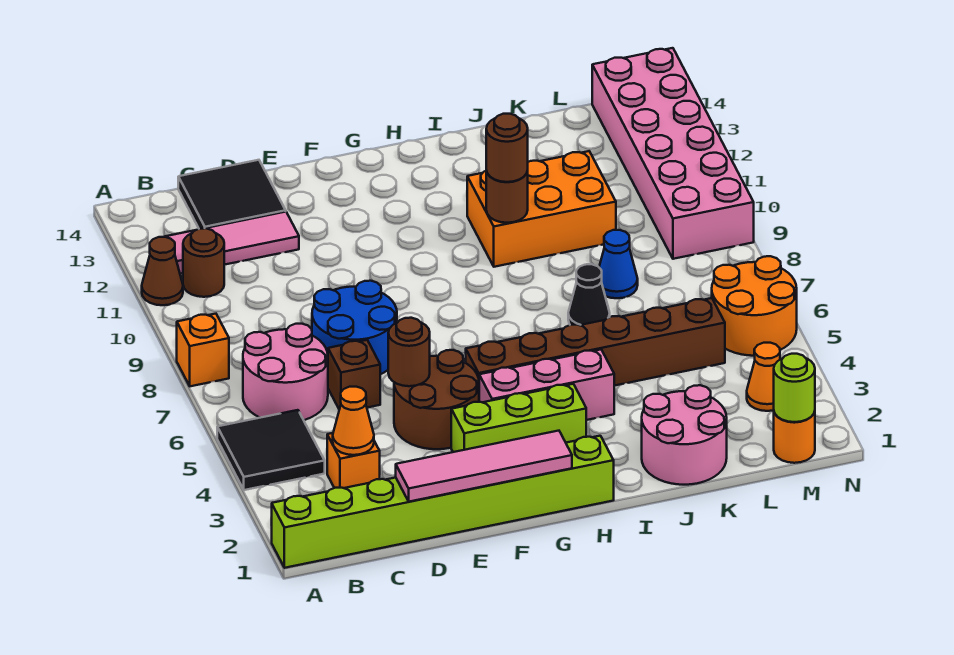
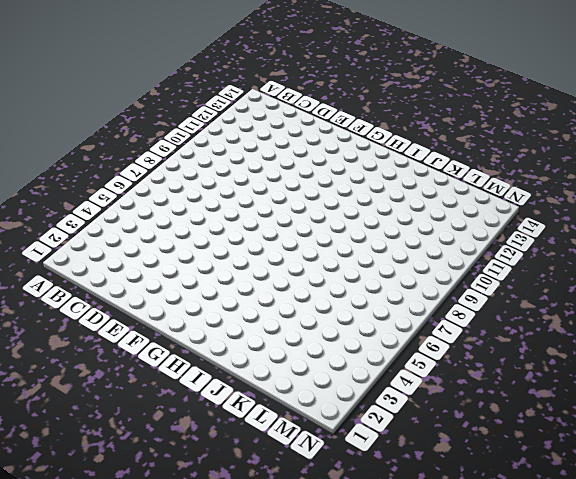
none -> lime brick A1:H1 level 1
none -> black tile A4:B5 level 1
none -> orange brick A8 level 1

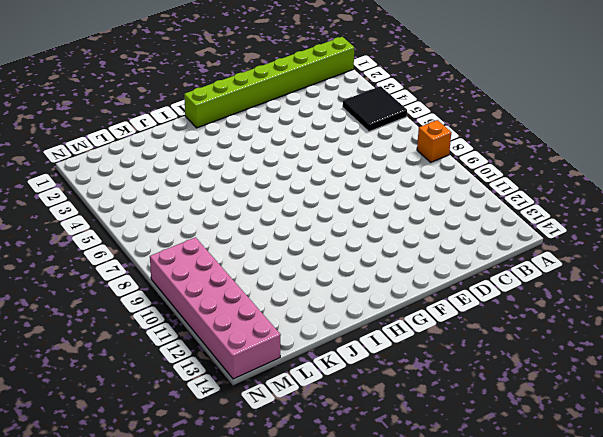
none -> brown cone A11 level 1
none -> pink round brick B6:C7 level 1
none -> brown round brick B11 level 1

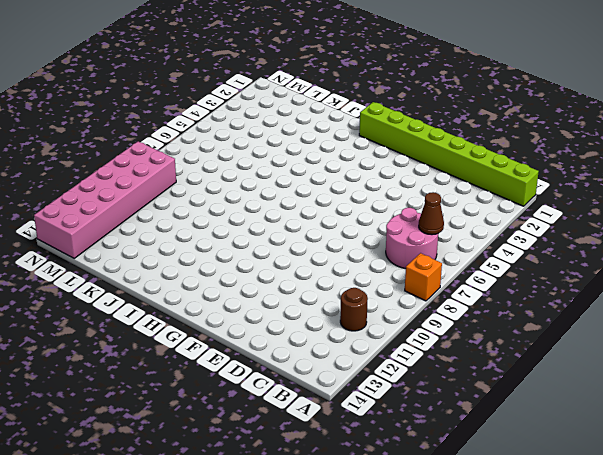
brown cone B6 level 2 -> brown cone A11 level 1
none -> black tile A4:B5 level 1
none -> pink tile B12:D12 level 1
none -> orange brick C3 level 1

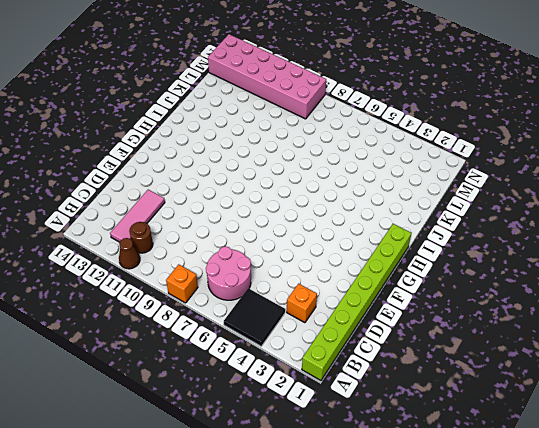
none -> black tile C13:D14 level 1
none -> brown brick D6 level 1
none -> blue round brick D7:E8 level 1

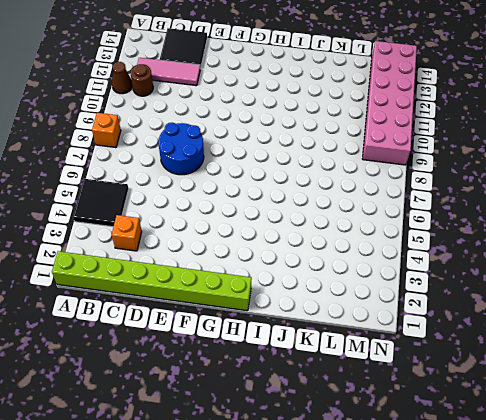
none -> pink round brick B6:C7 level 1
none -> brown brick D6 level 1
none -> brown round brick E4:F5 level 1

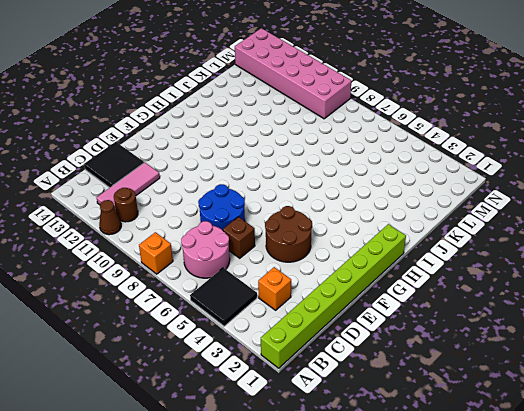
none -> lime brick F3:H3 level 1
none -> pink brick G4:I4 level 1
none -> brown brick G5:L5 level 1

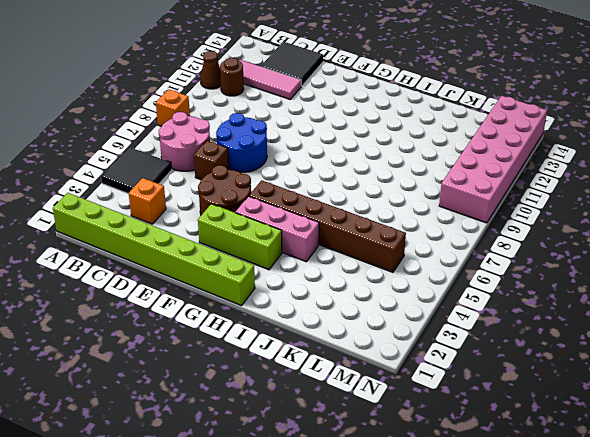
none -> orange brick I10:K11 level 1
none -> pink round brick J1:K2 level 1
none -> black cone J7 level 1

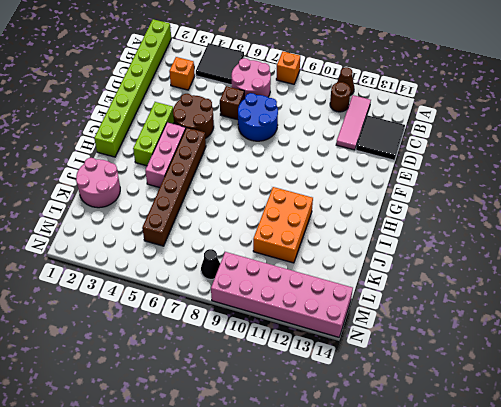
black cone M8 level 1 -> black cone J7 level 1
none -> blue cone K8 level 1
none -> orange round brick M1 level 1
none -> orange cone M3 level 1

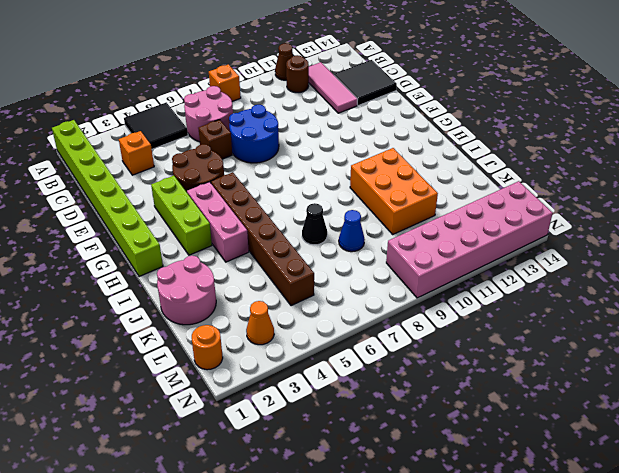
none -> orange round brick M5:N6 level 1
none -> orange cone C3 level 2
none -> pink tile D1:G1 level 2

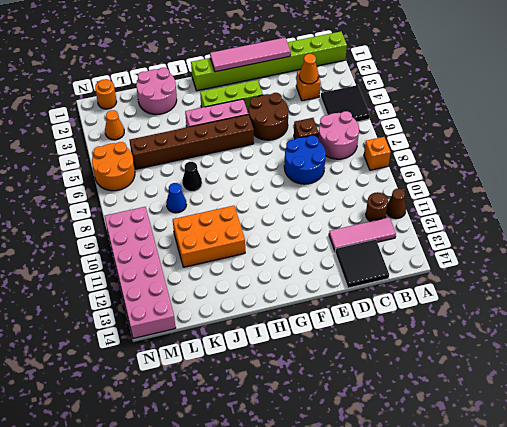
none -> brown round brick E5 level 2
none -> brown round brick I10 level 2
none -> lime round brick M1 level 2

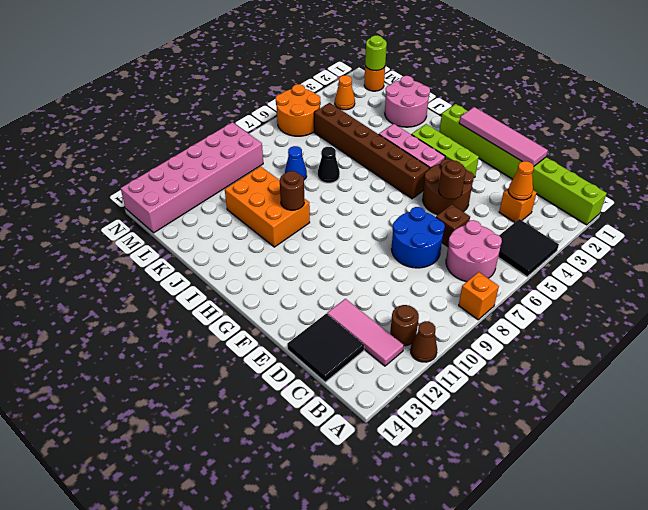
none -> brown round brick I10 level 3

